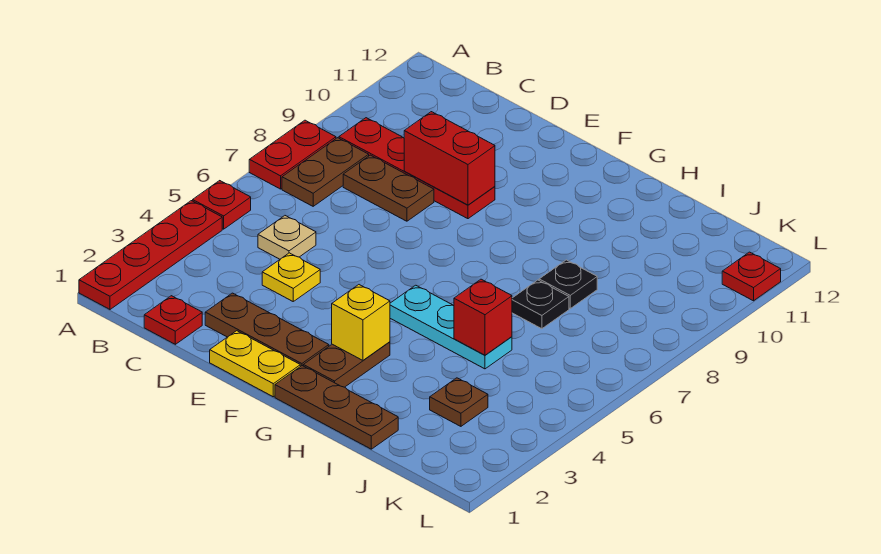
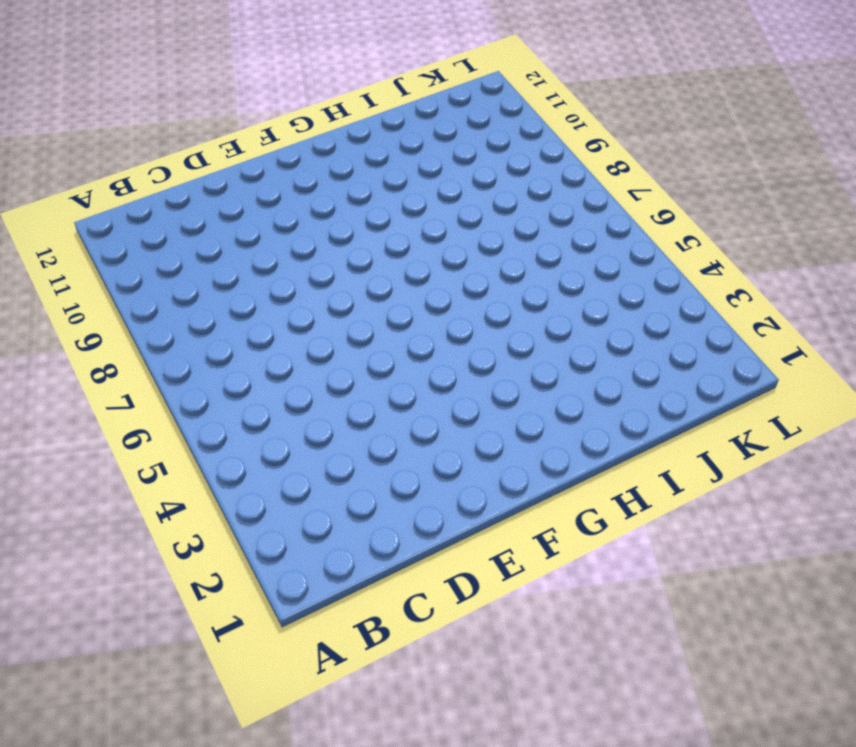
none -> red plate A1:A4 level 1
none -> red plate A5 level 1
none -> red plate A7:A8 level 1

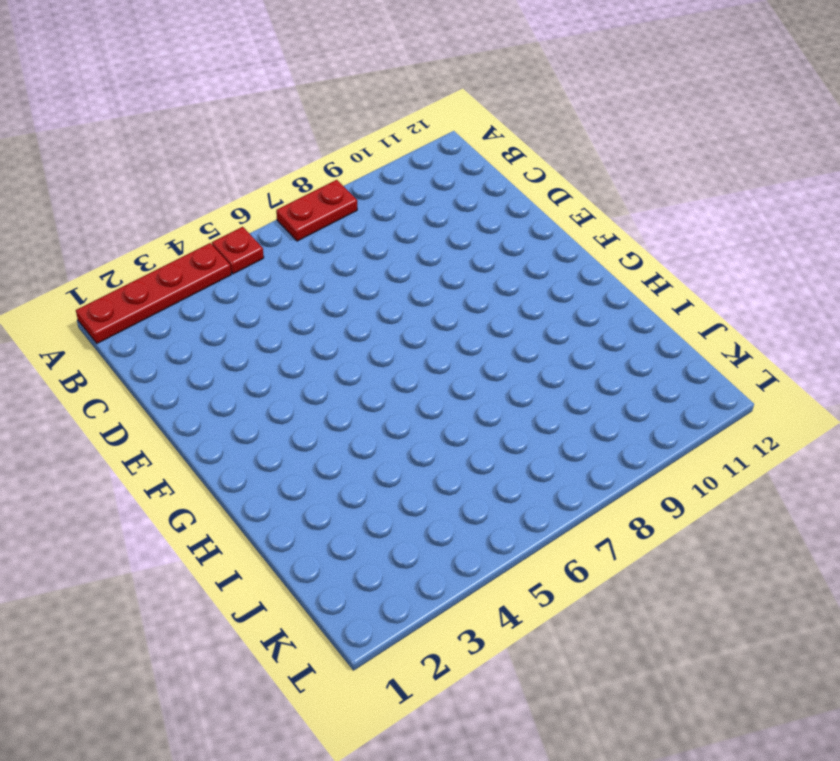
none -> brown plate B7:B8 level 1
none -> red plate B9:E9 level 1
none -> red plate C1 level 1

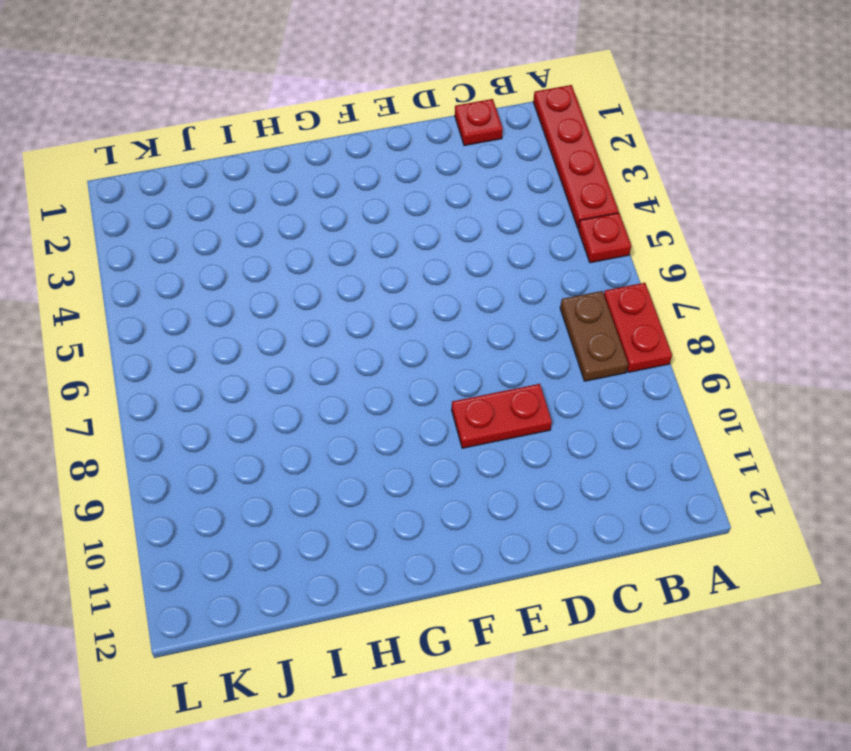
red plate D9:E9 level 1 -> red plate B9:E9 level 1
none -> tan plate C5 level 1
none -> brown plate C8:D8 level 1
none -> brown plate D2:F2 level 1

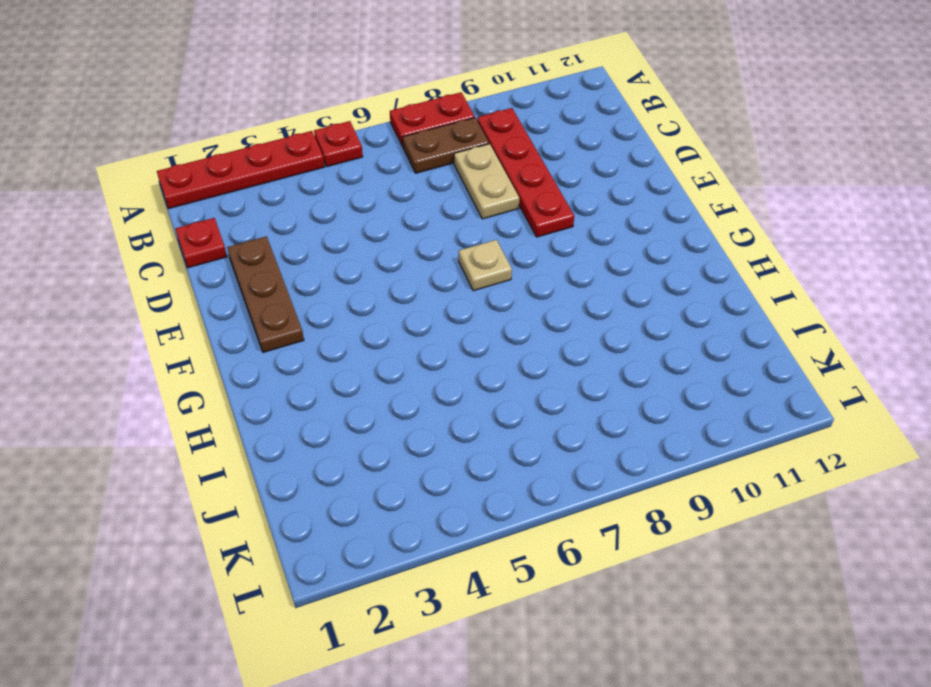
tan plate C8:D8 level 1 -> brown plate C8:D8 level 1
tan plate F7 level 1 -> tan plate C5 level 1
none -> yellow plate D4 level 1
none -> yellow plate E1:F1 level 1
none -> brown plate G1:I1 level 1

